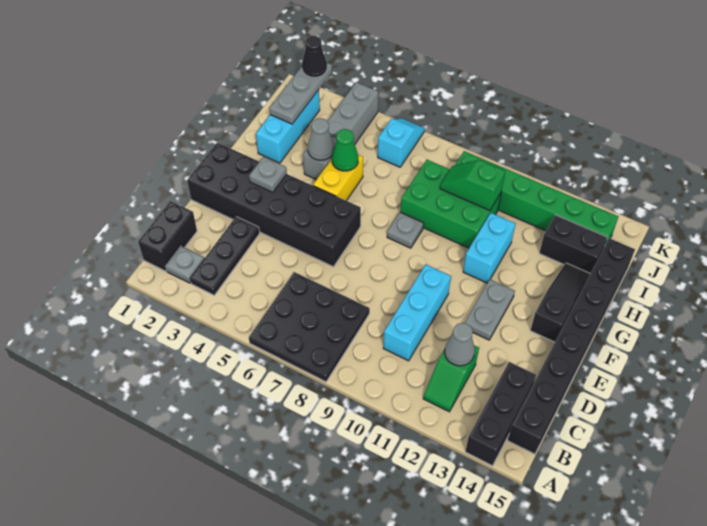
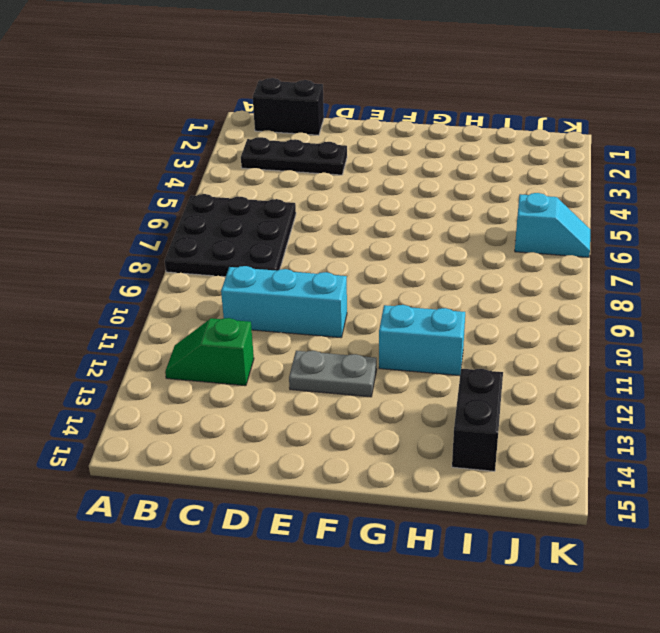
none -> black brick A14:C14 level 1
none -> grey plate B2 level 1
none -> black brick B15:I15 level 1

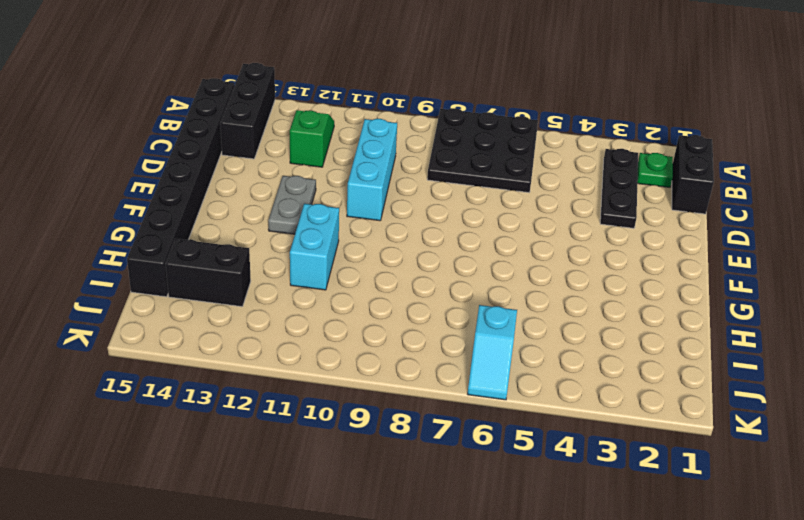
green plate B2 level 1 -> grey plate B2 level 1
none -> black brick E1:F6 level 1
none -> black slope F14:H14 level 1 top F
none -> yellow brick G5:H5 level 1

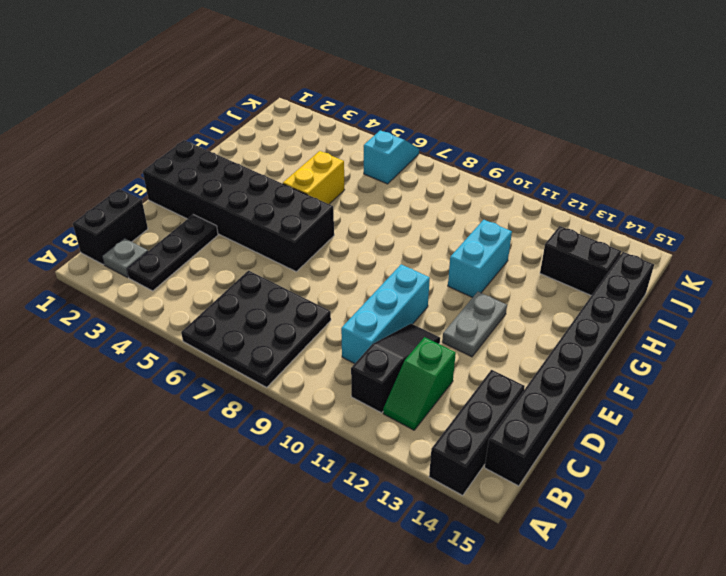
black slope B11:D11 level 1 top B -> black slope F14:H14 level 1 top F
none -> grey plate G8 level 1
none -> cyan brick H2:J2 level 1
none -> grey brick H4:K4 level 1

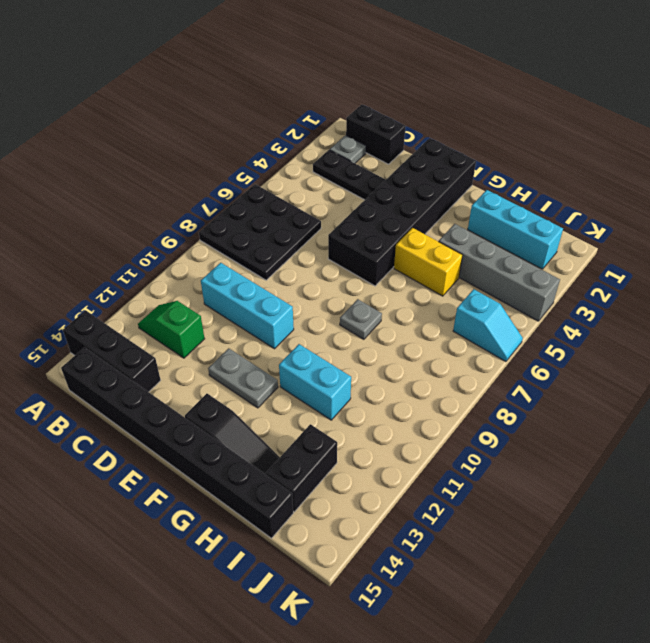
none -> green brick H8:I10 level 1
none -> green brick J9:J14 level 1
none -> grey cone C12 level 2

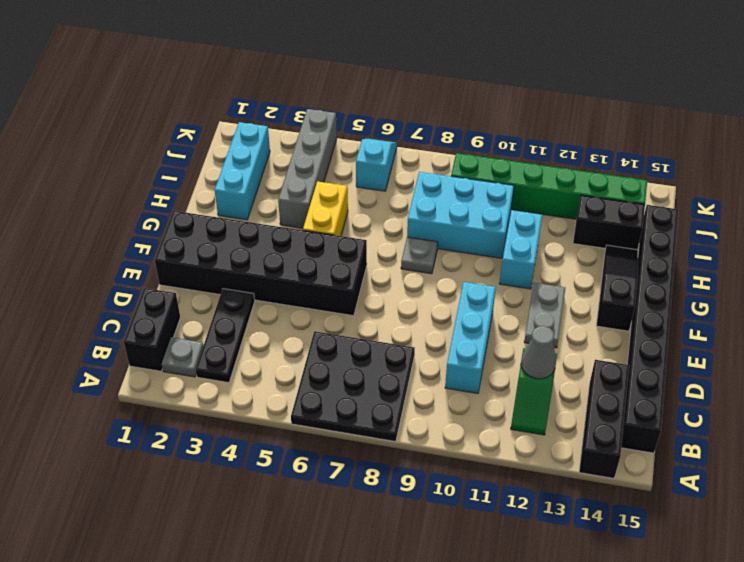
cyan brick H8:I10 level 1 -> green brick H8:I10 level 1
none -> grey plate F3 level 2
none -> grey cone H4 level 2
none -> green cone H5 level 2

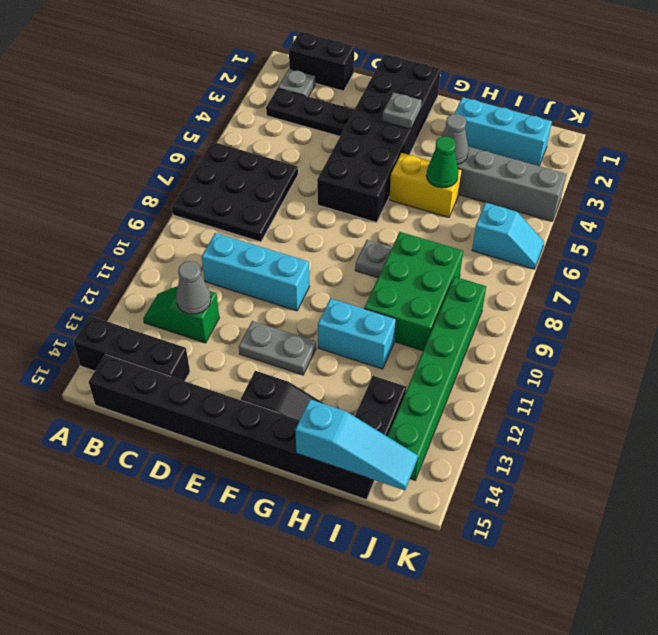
cyan slope H15:J15 level 2 top H -> none
none -> grey plate I2:K2 level 2
none -> green slope I9:I10 level 2 top 10
none -> black cone K2 level 3

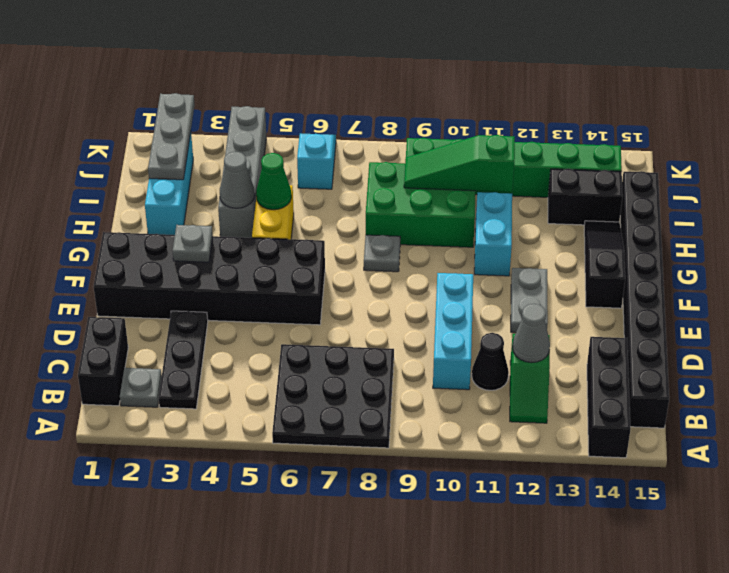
black cone C11 level 1 -> black cone K2 level 3
green slope I9:I11 level 2 top 11 -> green slope I9:I10 level 2 top 10

